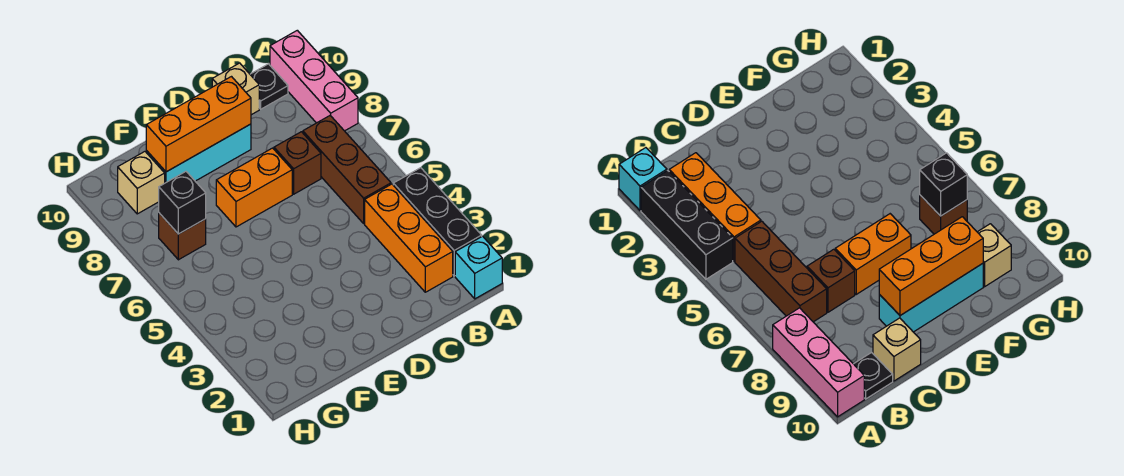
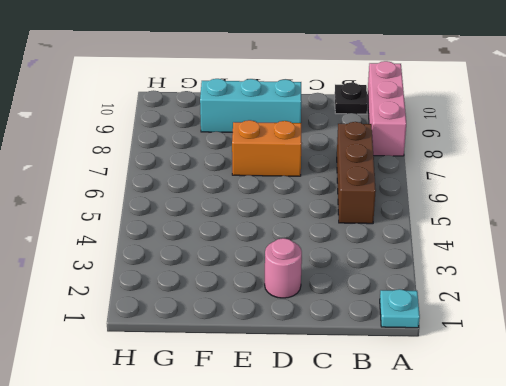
cyan plate A1 level 1 -> cyan brick A1 level 1
pink round brick D2 level 1 -> none
none -> black brick A2:A4 level 1
none -> orange brick B2:B4 level 1
none -> brown brick C7 level 1

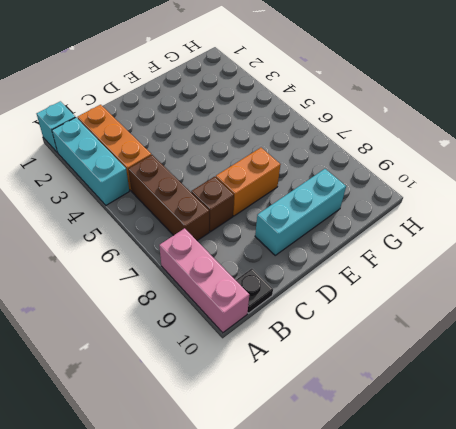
cyan brick A2:A4 level 1 -> black brick A2:A4 level 1
none -> tan brick C10 level 1
none -> brown brick G7 level 1
none -> tan brick G9 level 1

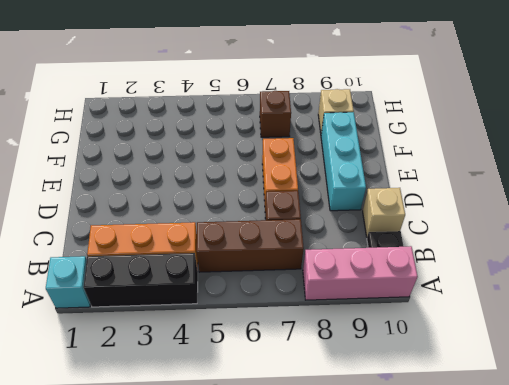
none -> orange brick D9:F9 level 2
none -> black brick G7 level 2

